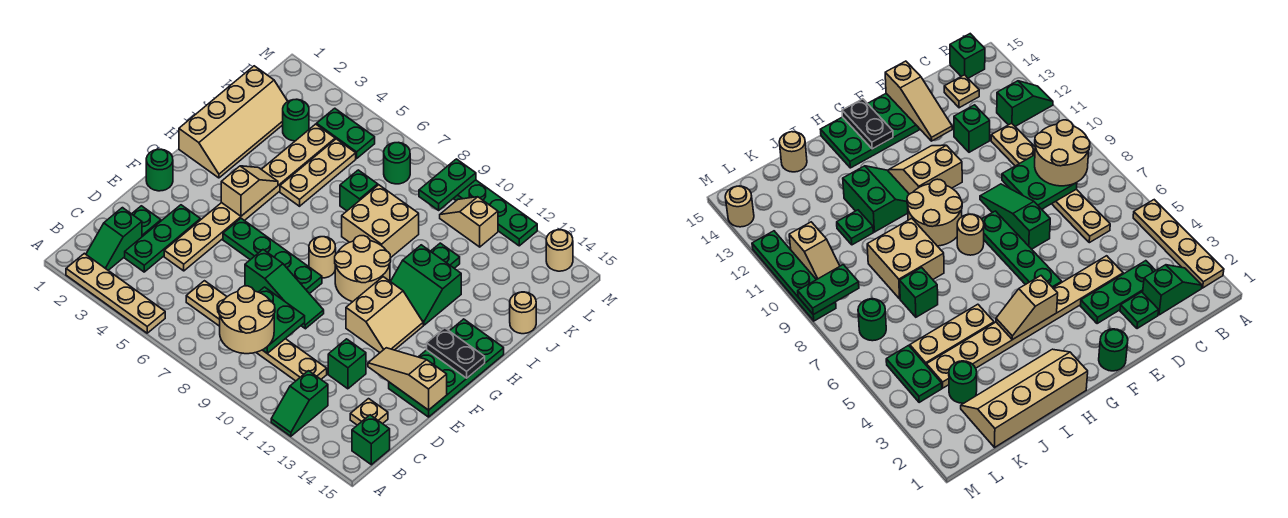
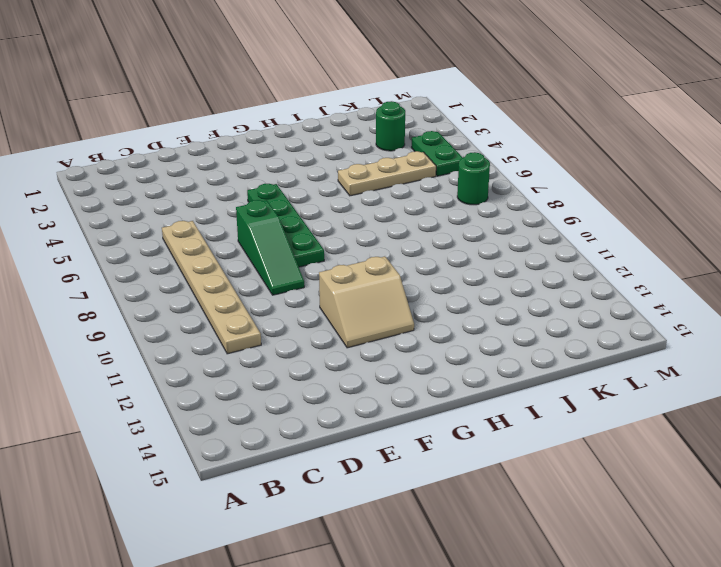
none -> tan plate A2:A5 level 1
none -> green slope A12:B12 level 1 top B
none -> green slope B2:C2 level 1 top C
none -> green brick B15 level 1

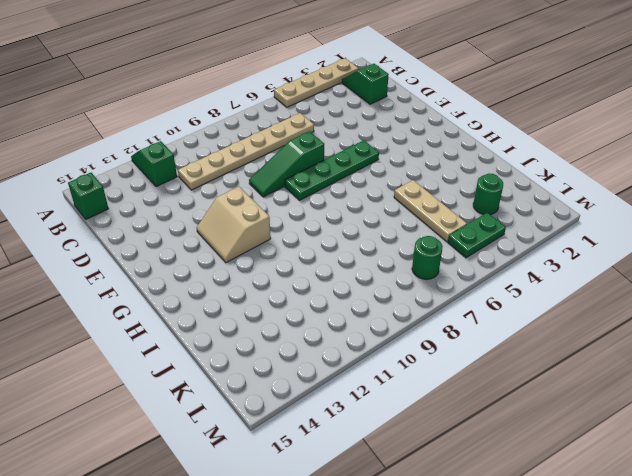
none -> green plate C3:E3 level 1
none -> tan plate C14 level 1
none -> green plate D2 level 1
none -> tan plate D4:K4 level 1

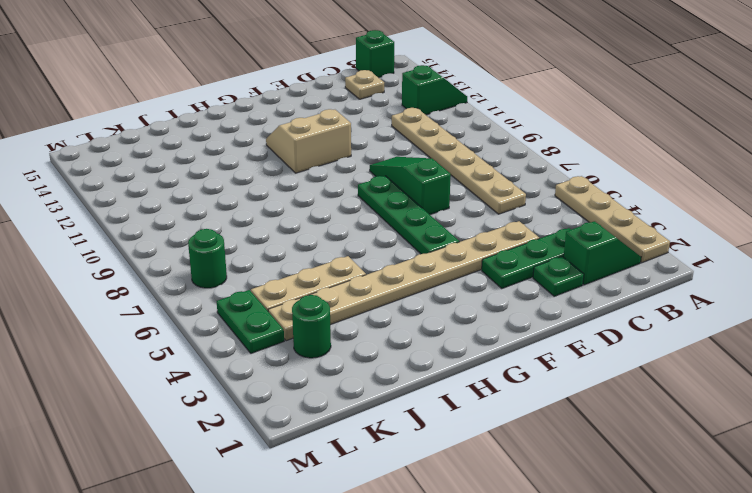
none -> green brick D12 level 1
none -> green plate E14:H15 level 1
none -> green round brick F1 level 1
none -> tan round brick G8 level 1

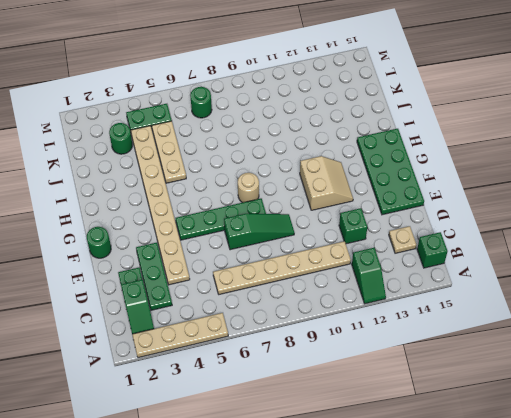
none -> tan round brick G9:H10 level 1
none -> tan slope H1:K2 level 1 top 1
none -> green slope H11:I12 level 1 top I
none -> tan brick I8:J9 level 1

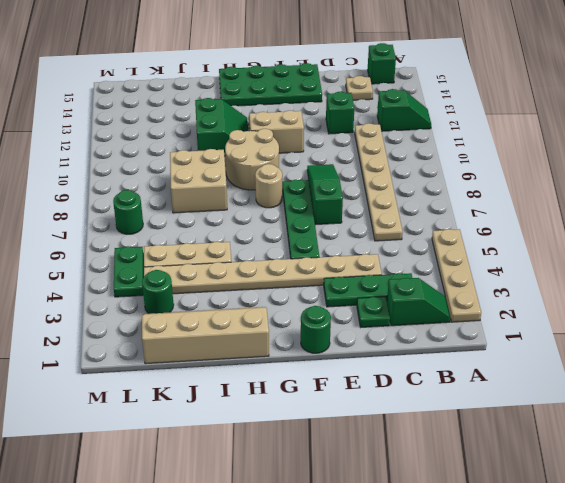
none -> green brick J7 level 1
none -> green plate J11 level 1
none -> tan round brick J15 level 1
none -> tan slope L10:L11 level 1 top 11

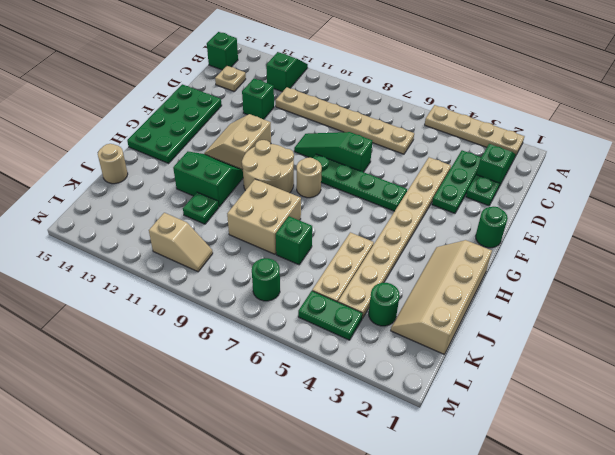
none -> green plate M9:M12 level 1
none -> tan round brick M14 level 1
none -> green plate C8:D9 level 2
none -> tan slope E13:E15 level 2 top 15

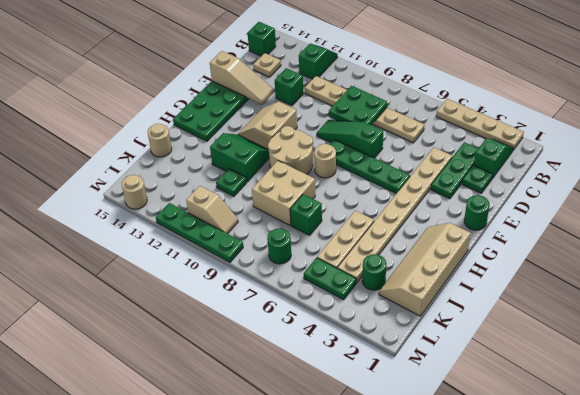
none -> tan slope G4:H4 level 2 top G
none -> black plate G14:G15 level 2
none -> green plate L9:M9 level 2
none -> tan round brick B8:C9 level 3

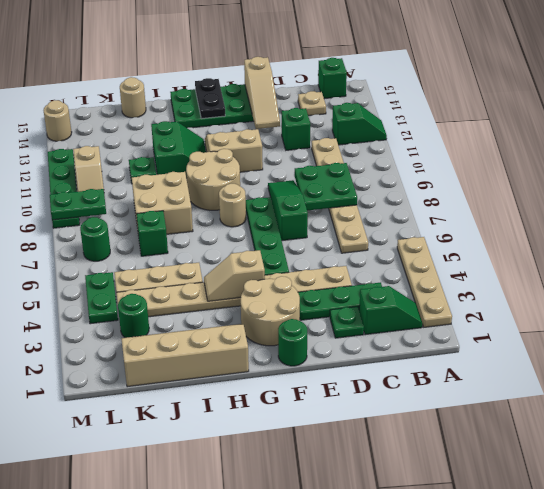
tan round brick F2:G3 level 1 -> tan round brick B8:C9 level 3

